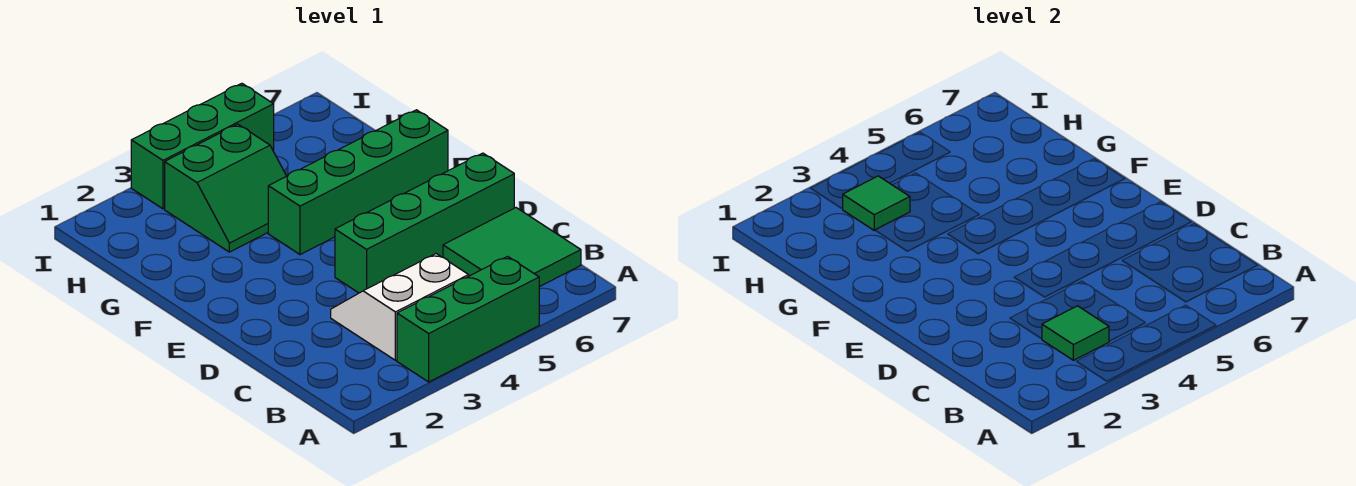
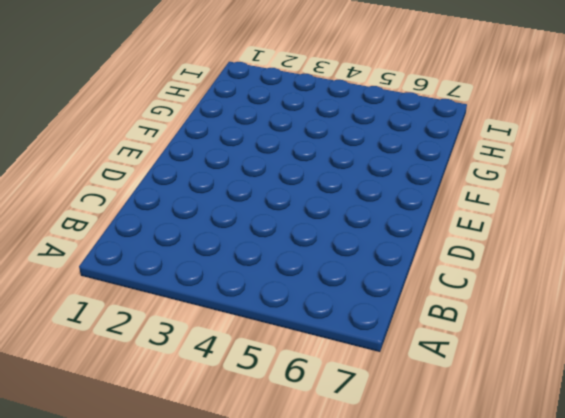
none -> green brick A3:A5 level 1
none -> white slope B3:C4 level 1 top B

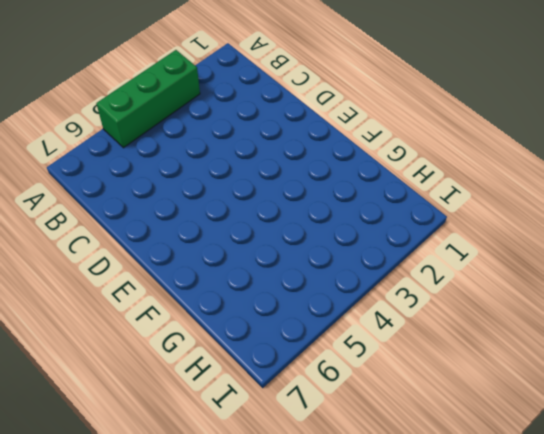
none -> white slope B3:C4 level 1 top B
none -> green tile B6:C7 level 1

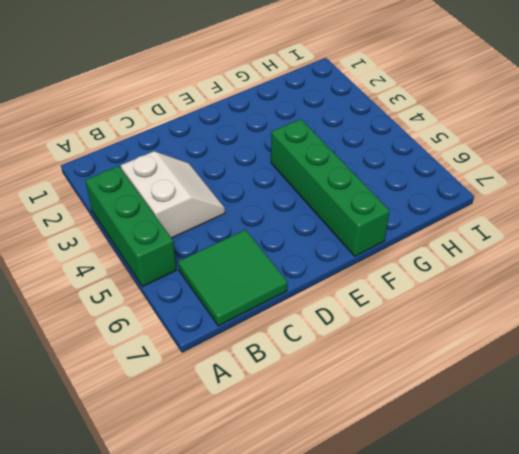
none -> green brick D4:D7 level 1
none -> green slope G3:H4 level 1 top H

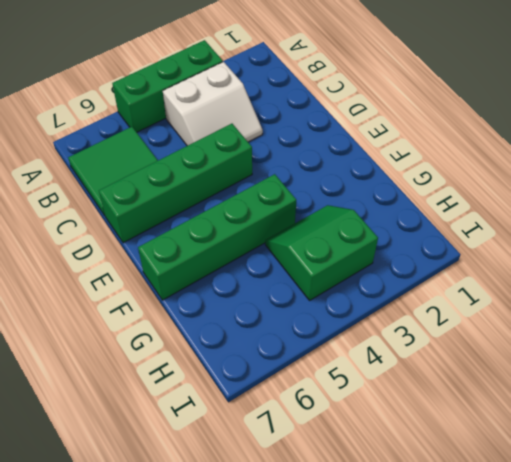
none -> green brick I3:I5 level 1
none -> green tile B3 level 2

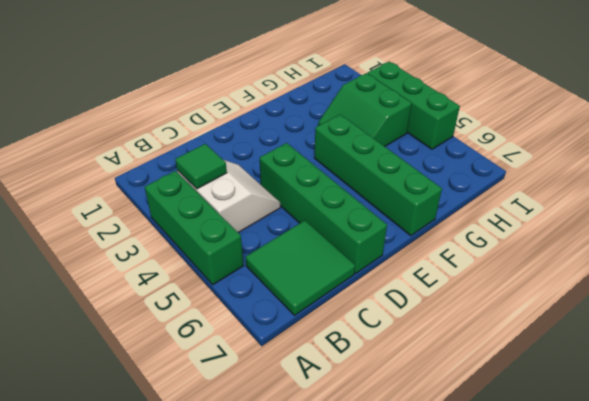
none -> green tile H3 level 2

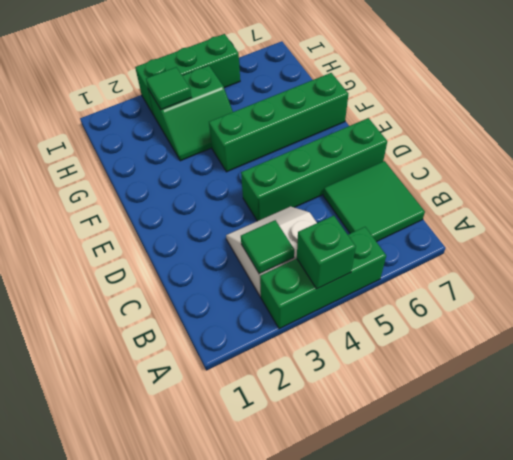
green brick A4 level 2 -> none

